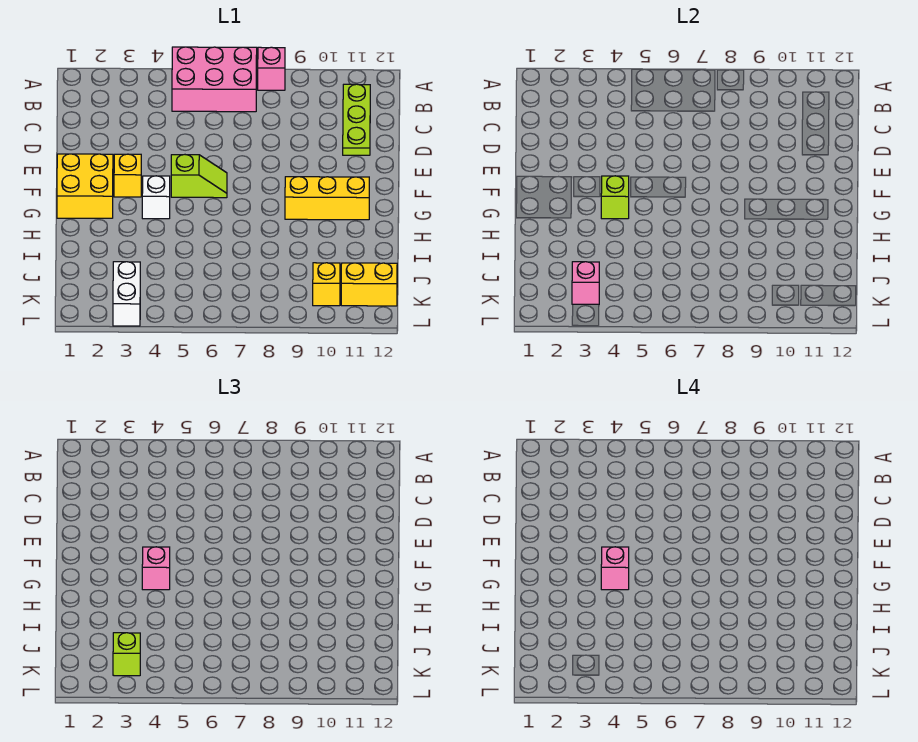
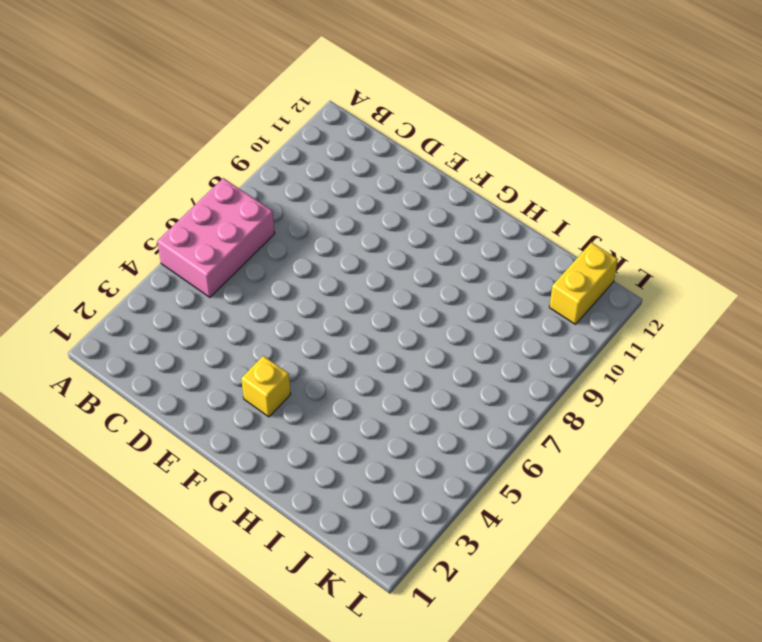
none -> pink brick A8 level 1
none -> lime plate B11:D11 level 1
none -> yellow brick F1:G2 level 1

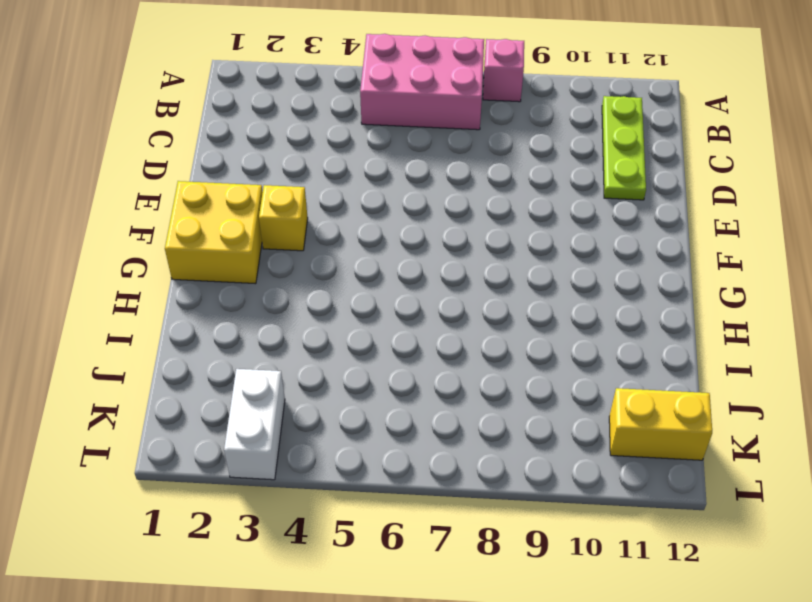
none -> lime slope F5:F6 level 1 top 5
none -> white brick G4 level 1
none -> yellow brick G9:G11 level 1

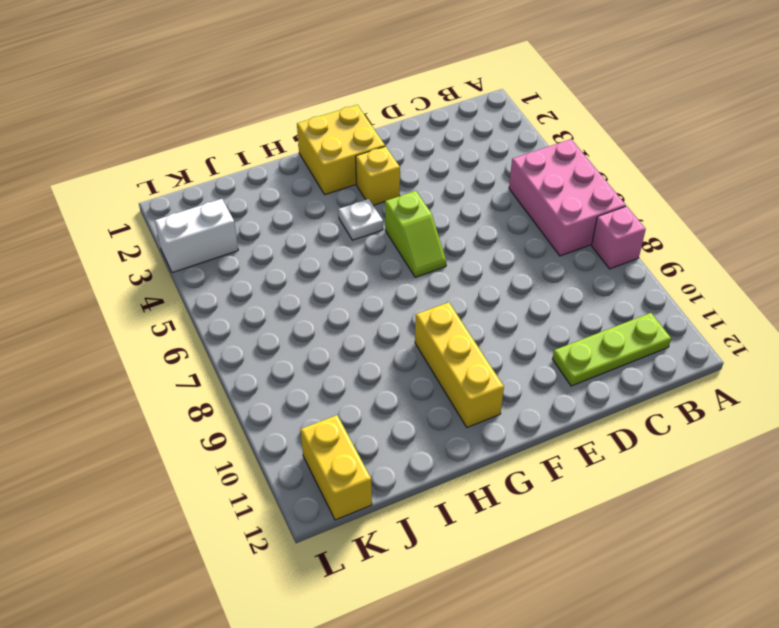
white plate G4 level 1 -> white brick G4 level 1
none -> yellow brick K10 level 1
none -> lime brick G4 level 2
none -> pink brick K3 level 2

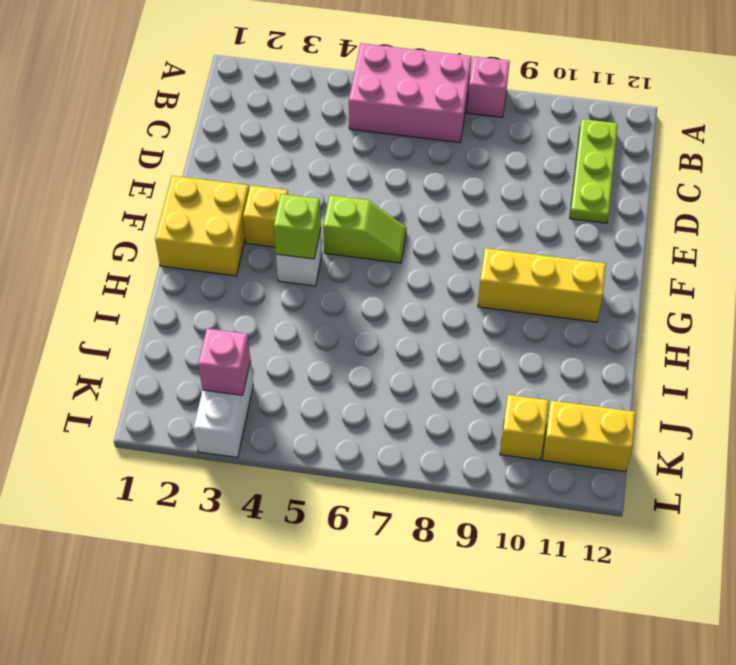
none -> pink brick G4 level 3
none -> lime brick K3 level 3
none -> pink brick G4 level 4

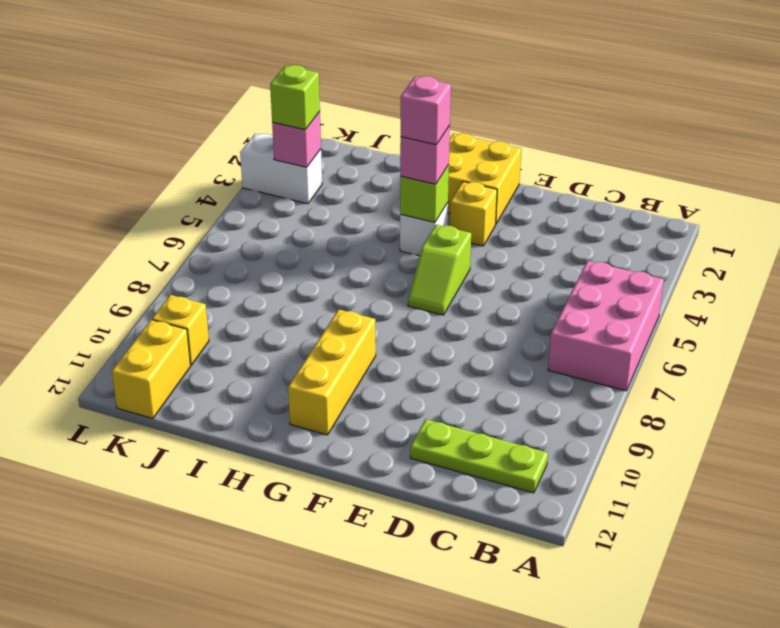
none -> pink brick A8 level 1

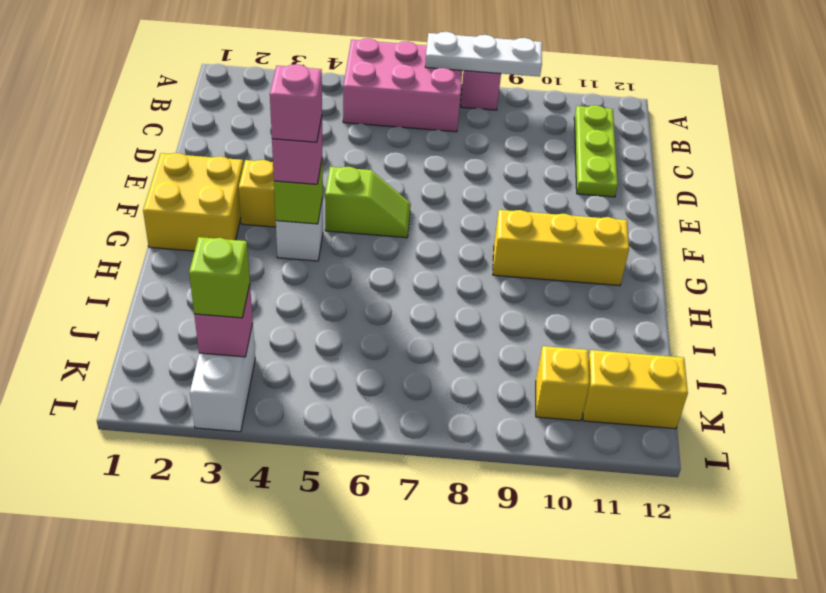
white plate A7:A9 level 2 -> none

